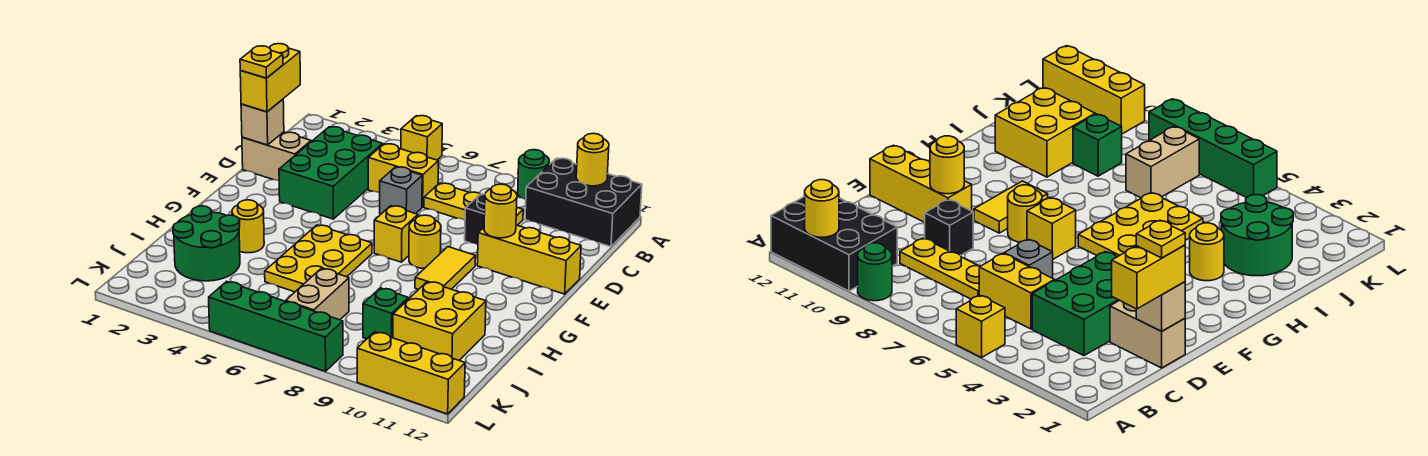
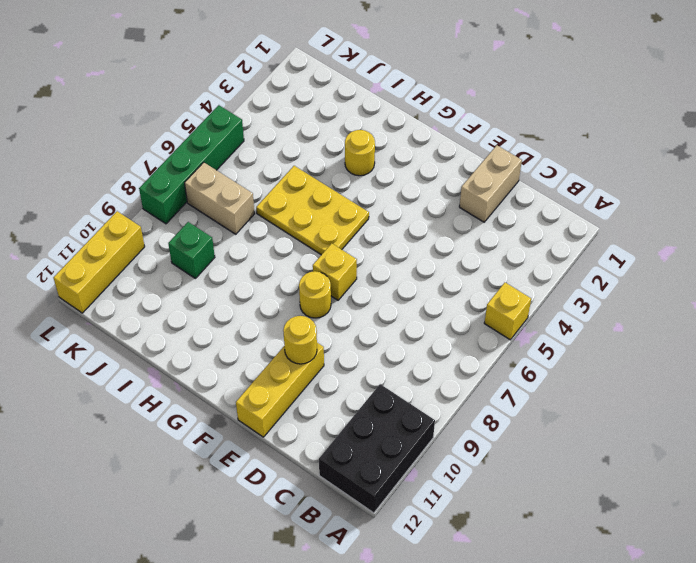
none -> green round brick A9 level 1
none -> green brick C3:E4 level 1
none -> yellow brick C5:C6 level 1

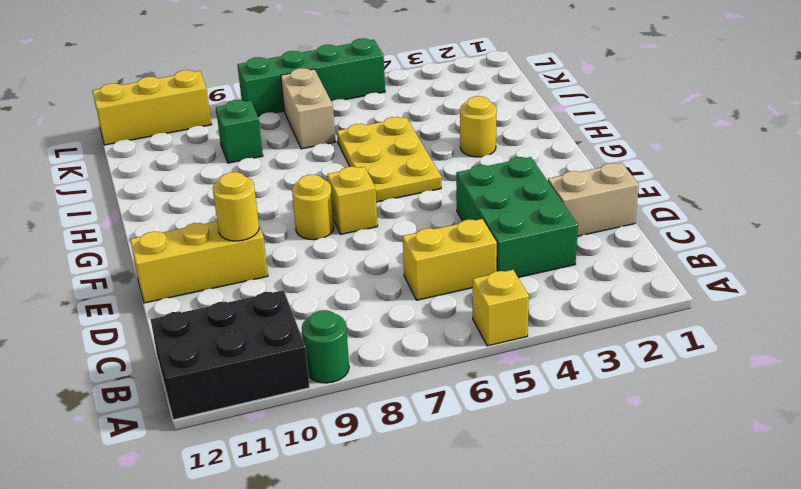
none -> yellow plate C7:C9 level 1
none -> grey brick D6 level 1
none -> black brick D9 level 1

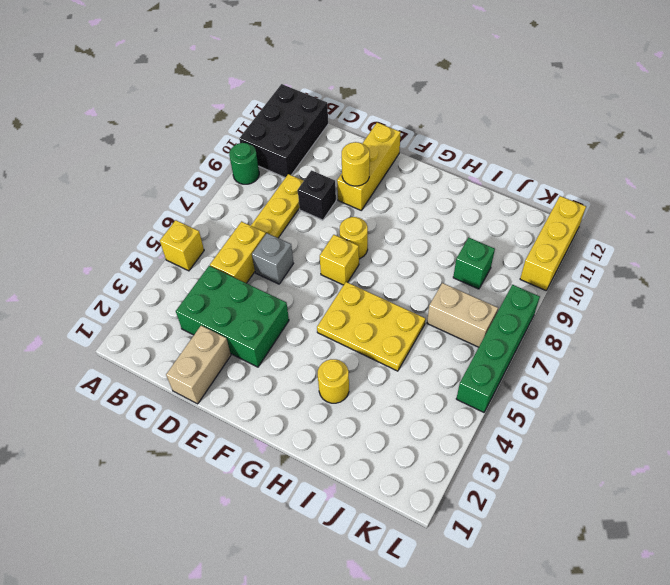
none -> yellow tile F9:G9 level 1
none -> green round brick I2:J3 level 1
none -> yellow brick I10:J11 level 1

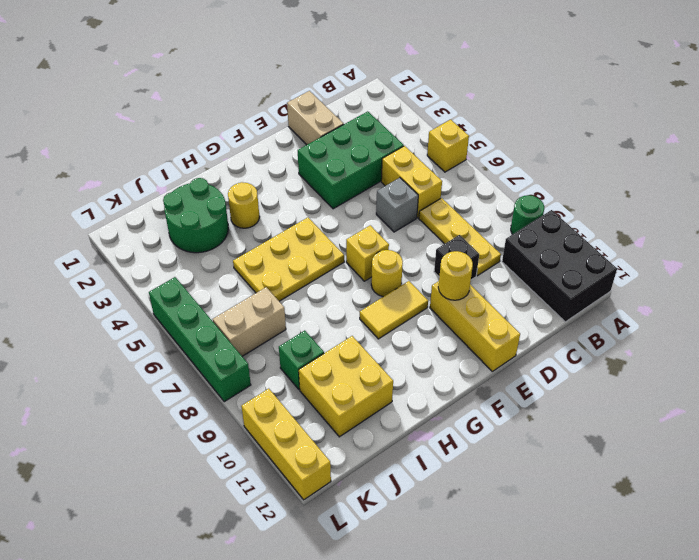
none -> yellow round brick A11 level 2
none -> tan brick D1 level 2
none -> yellow brick C1:D1 level 3

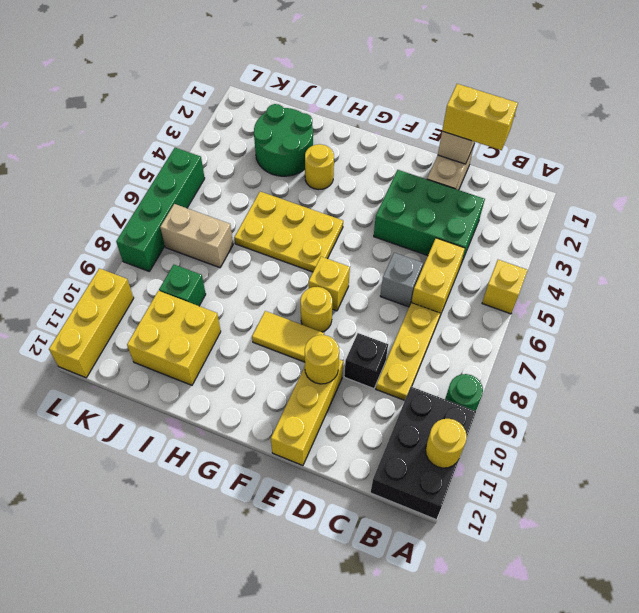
none -> yellow plate D1 level 4

